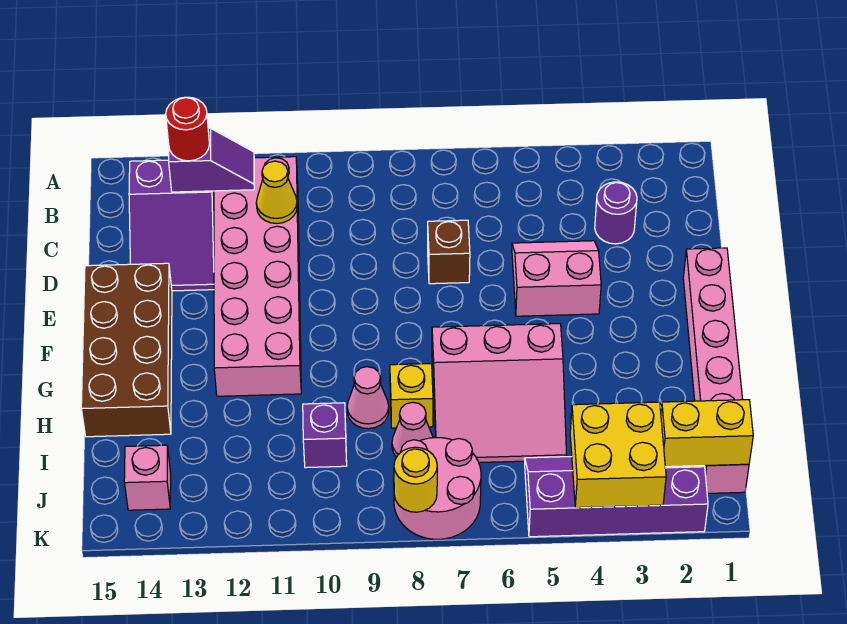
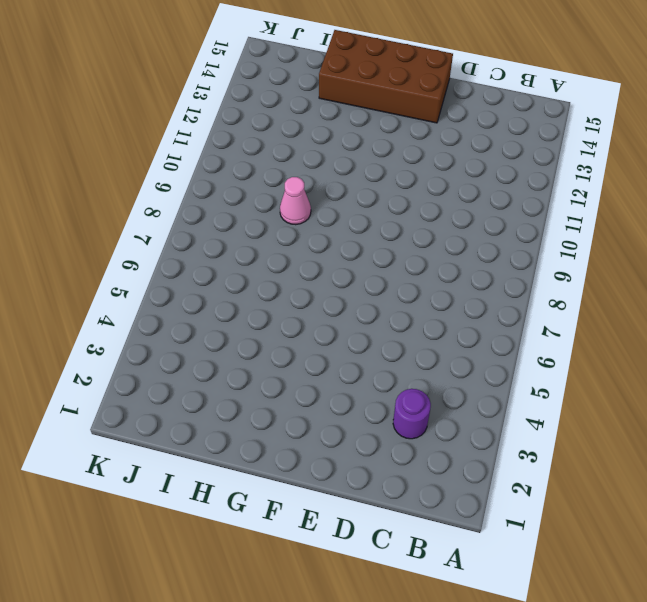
none -> pink brick B11:G12 level 1
none -> purple slope B13:D14 level 1 top B
none -> pink slope D4:E5 level 1 top E

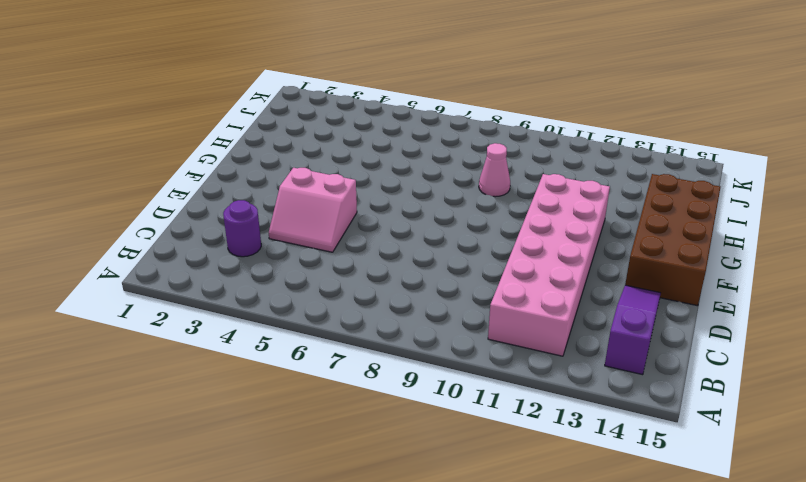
purple slope B14:D14 level 1 top B -> purple slope B13:D14 level 1 top B
none -> brown brick D7 level 1
none -> pink brick E1:J1 level 1
none -> pink slope G5:I7 level 1 top G

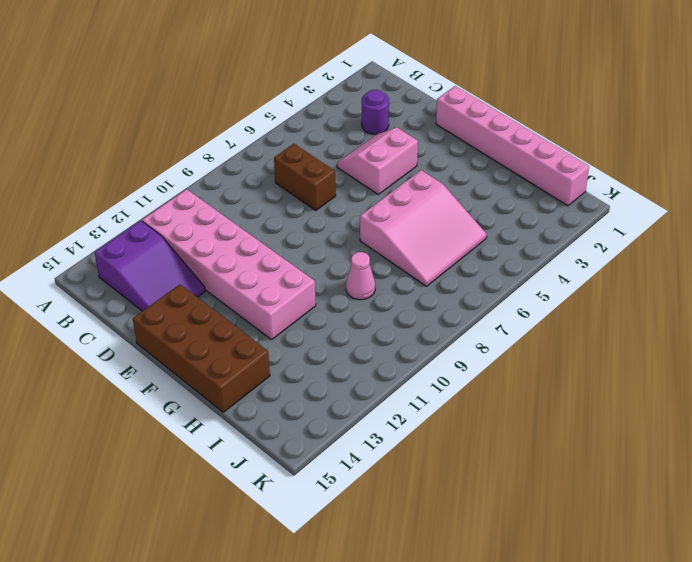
brown brick C7:D7 level 1 -> brown brick D7 level 1
none -> yellow brick H8 level 1
none -> pink cone I8 level 1
none -> purple brick I10 level 1

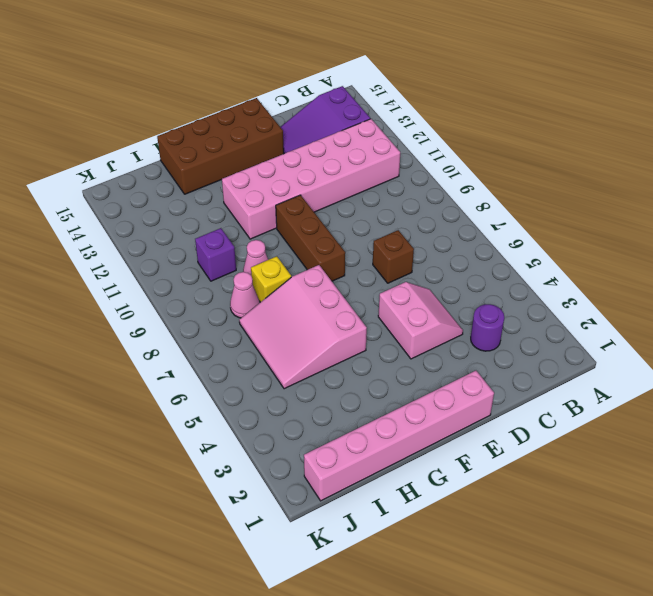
brown brick F8:F10 level 1 -> none
none -> purple slope J2:K5 level 1 top K
none -> pink round brick J7:K8 level 1
none -> pink brick J14 level 1

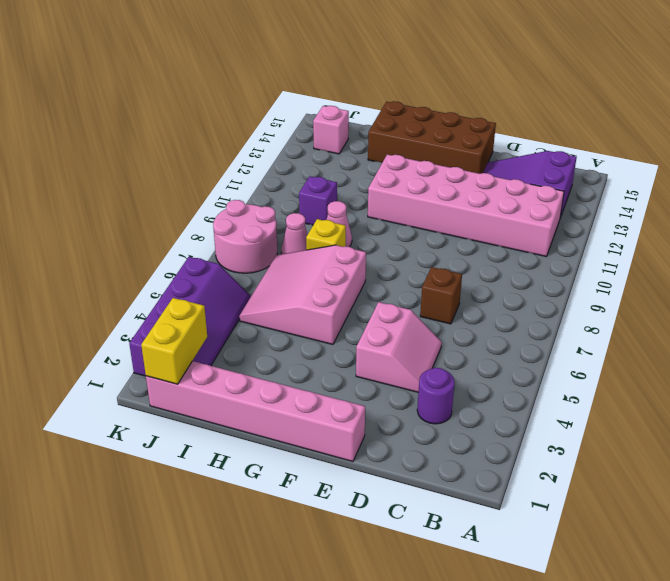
none -> purple slope B12:B13 level 2 top 13
none -> yellow cone C11 level 2
none -> yellow brick J3:K4 level 2

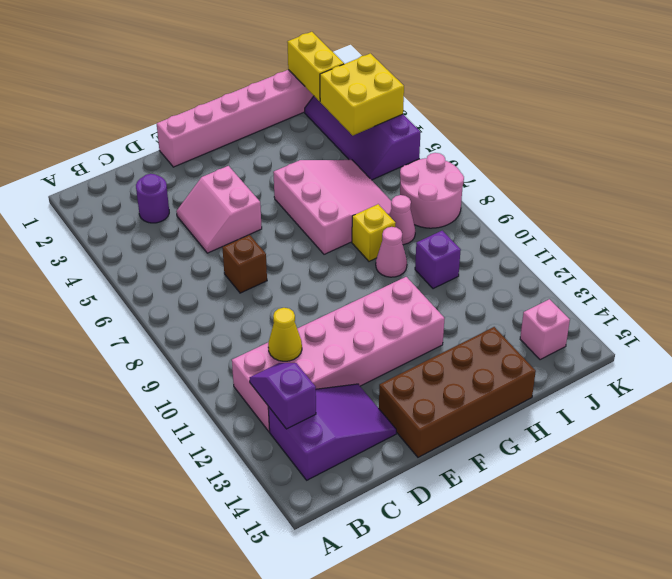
none -> yellow round brick K8 level 2
none -> red round brick B13 level 3

